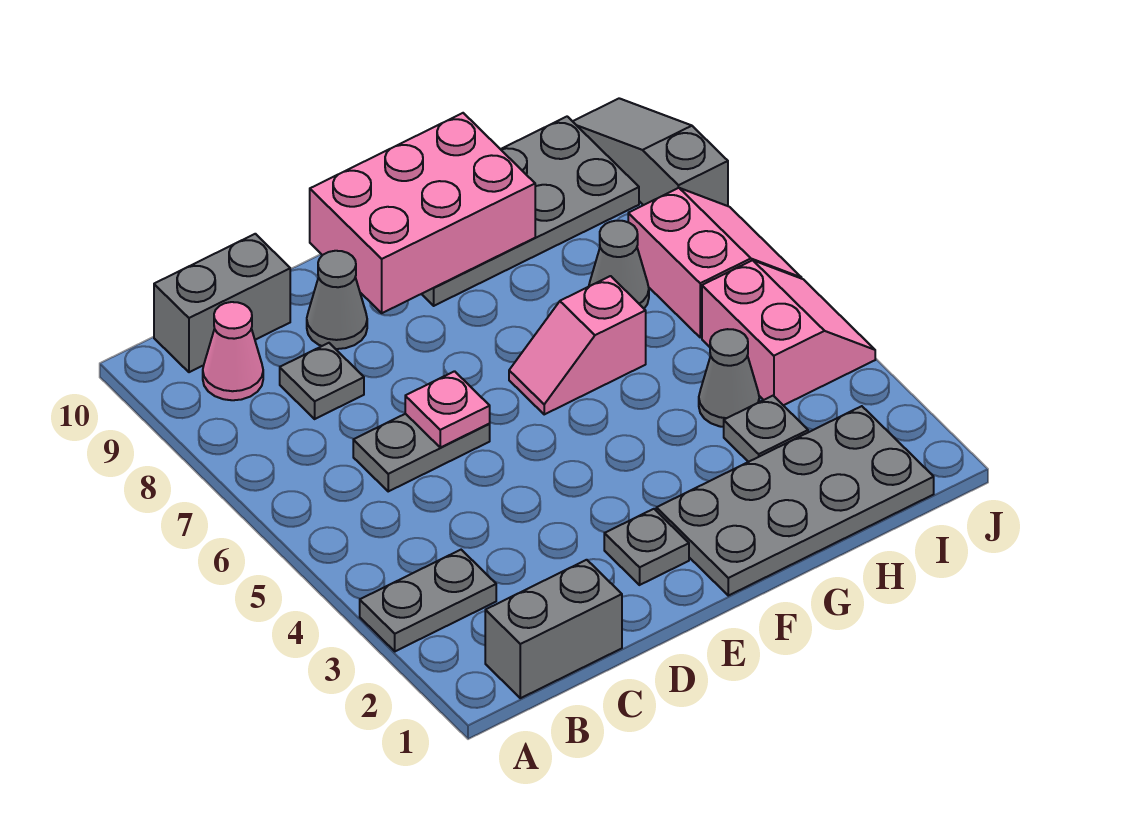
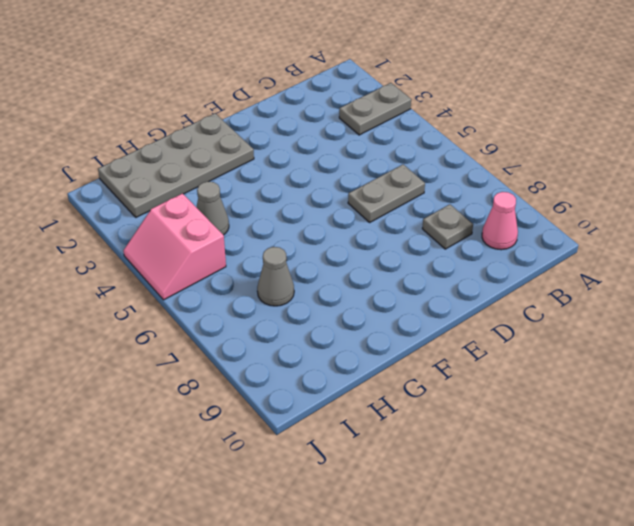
none -> grey brick B1:C1 level 1
none -> grey brick B10:C10 level 1
none -> grey cone D9 level 1

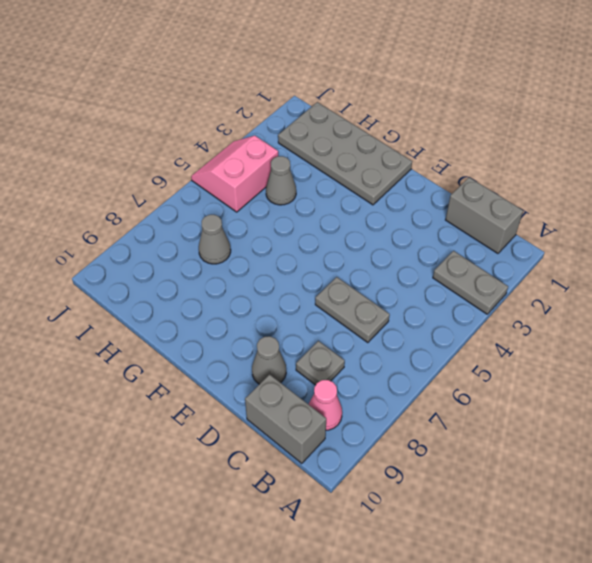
none -> grey plate E2 level 1
none -> pink slope F6:G6 level 1 top G
none -> grey plate F9:I10 level 1

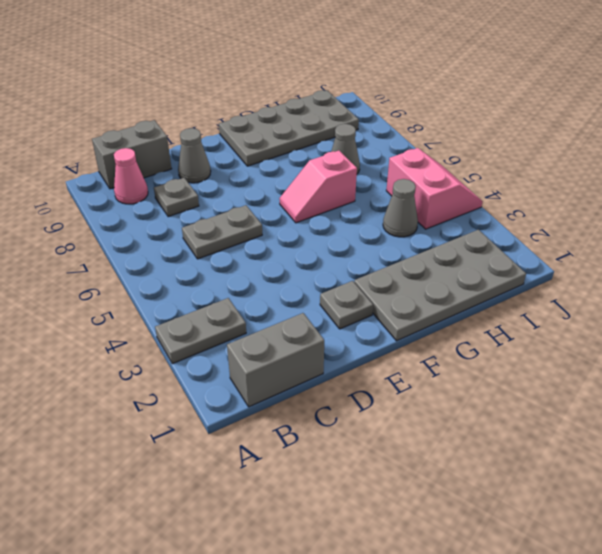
none -> grey plate H3 level 1
none -> pink slope I6:J7 level 1 top I
none -> grey slope J8:J10 level 1 top 8

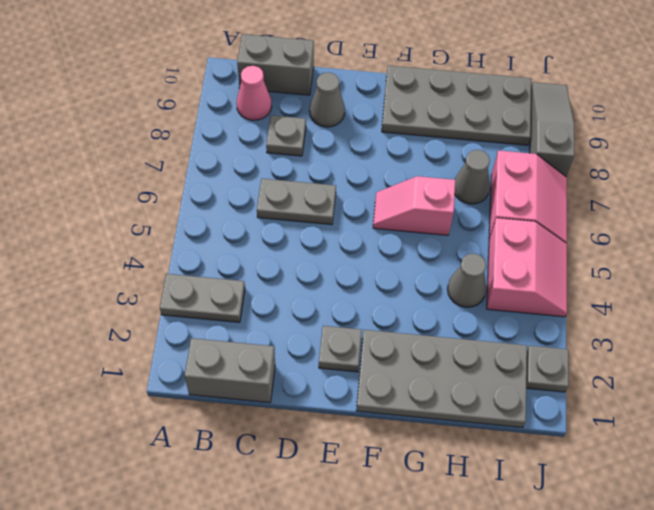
grey plate J2 level 1 -> grey plate H3 level 1
none -> pink plate D6 level 2
none -> pink brick E9:G10 level 2

